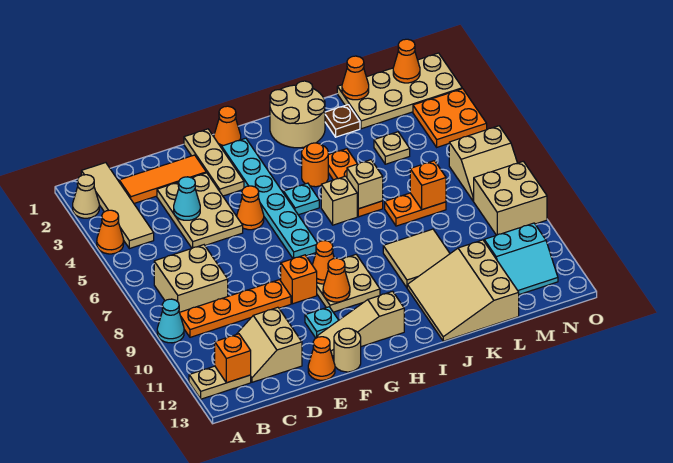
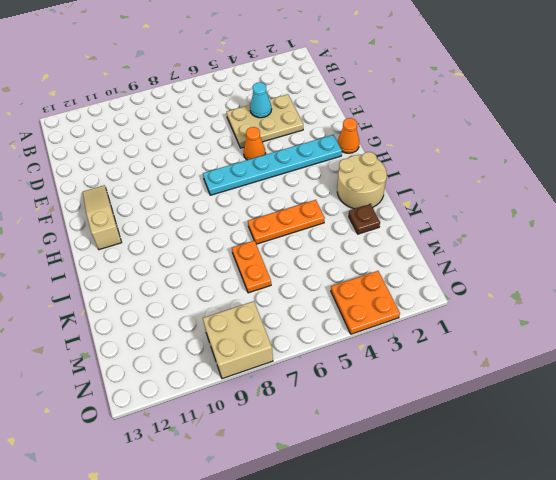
none -> tan cone A2 level 1
none -> orange cone A4 level 1
none -> cyan cone A9 level 1
none -> tan plate A12:B12 level 1

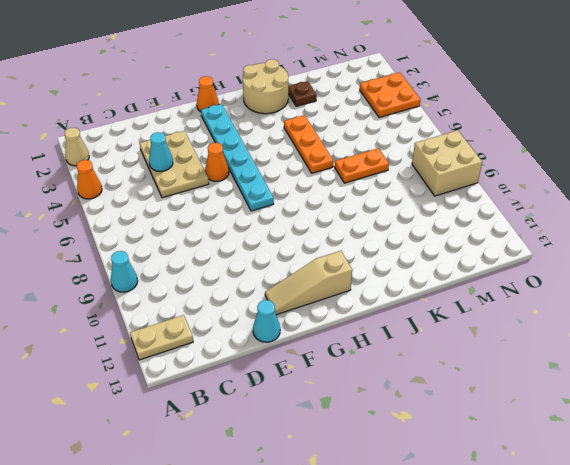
cyan cone E13 level 1 -> orange cone E13 level 1
none -> tan tile B1:B4 level 1
none -> tan brick B7:C8 level 1
none -> orange plate B9:E9 level 1
none -> orange tile C2:E2 level 1

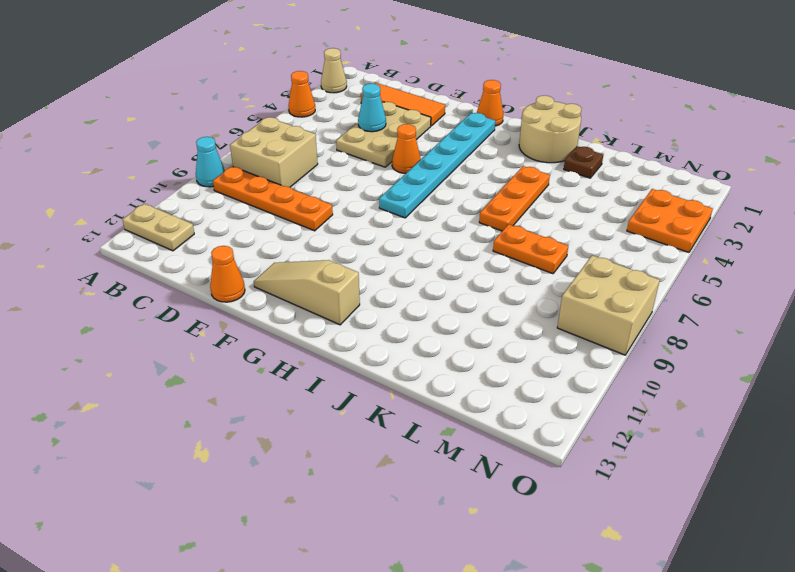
none -> tan tile B1:B4 level 1
none -> tan slope C11:D12 level 1 top D
none -> tan plate F1:F3 level 1
none -> orange brick F9 level 1

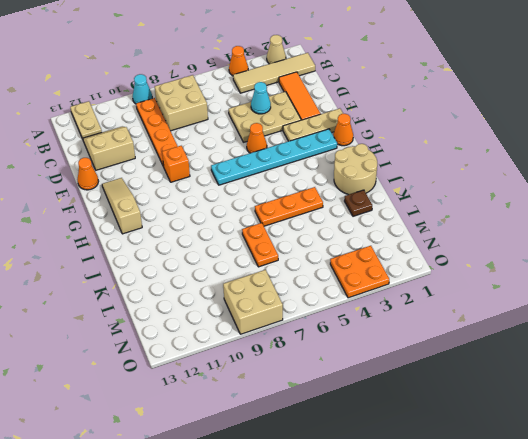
none -> cyan plate F11 level 1
none -> tan round brick F13 level 1
none -> tan plate G9:H10 level 1
none -> cyan plate H5 level 1

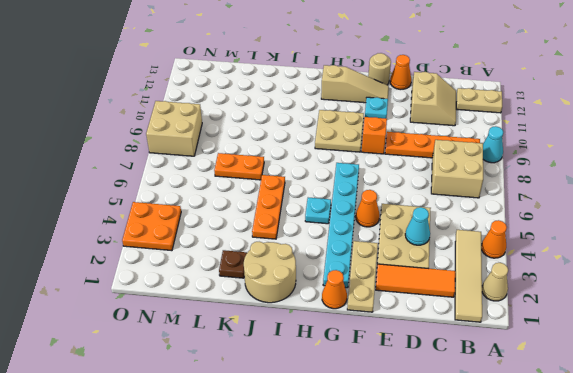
none -> orange round brick I4 level 1
none -> tan brick I6 level 1
none -> tan tile J9:K10 level 1
none -> tan slope J11:L13 level 1 top L

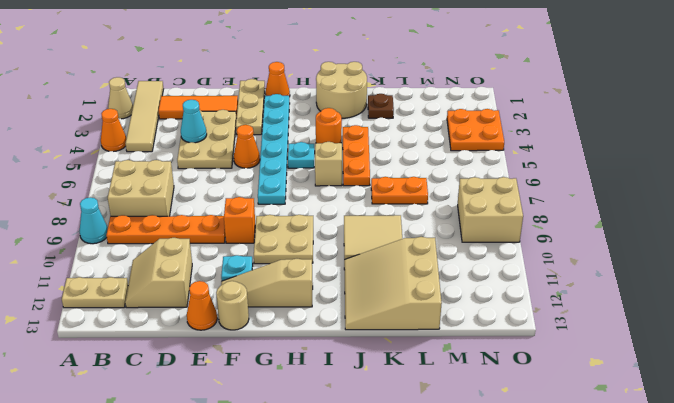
none -> tan plate L1:O2 level 1
none -> tan plate L4 level 1
none -> cyan slope M11:N12 level 1 top 11
none -> tan slope N6:O7 level 1 top 6

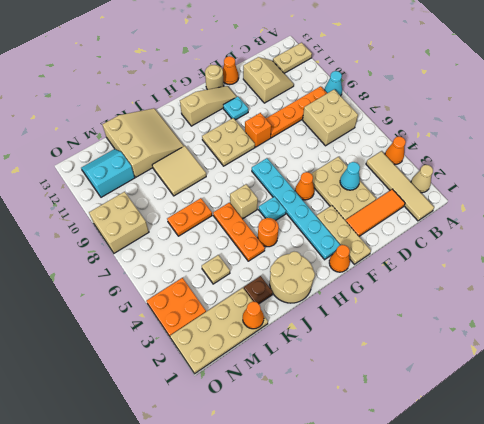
none -> tan slope N6:O7 level 1 top 6
none -> orange brick B12 level 2
none -> orange cone G9 level 2
none -> orange cone G10 level 2

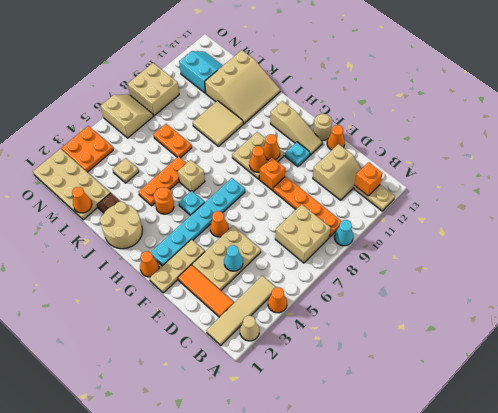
none -> tan brick J6 level 2
none -> orange brick L7 level 2
none -> orange cone N1 level 2

